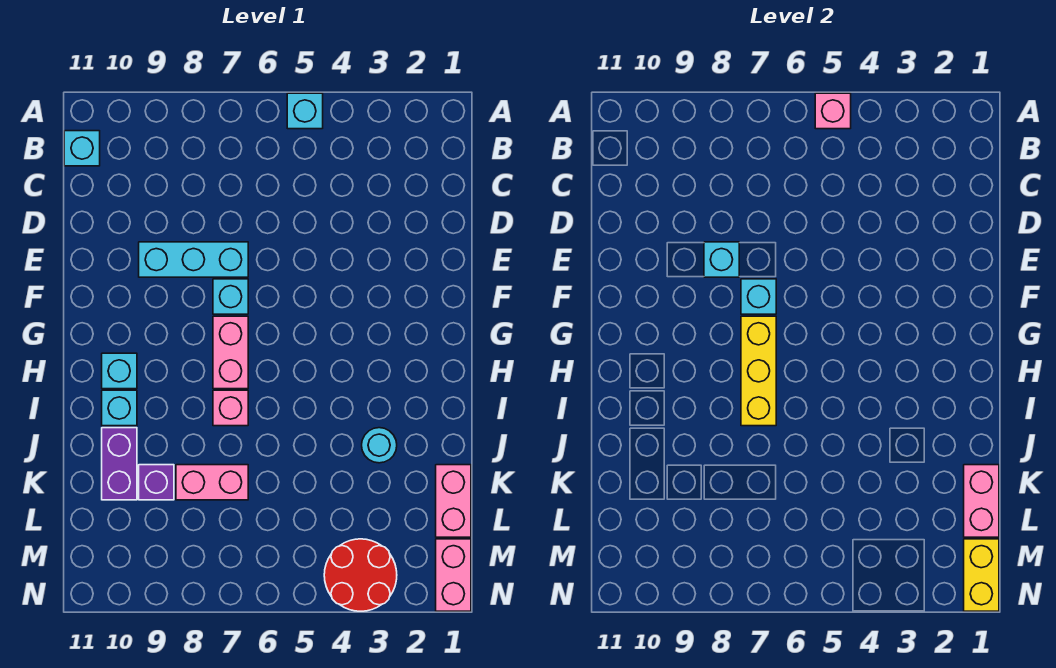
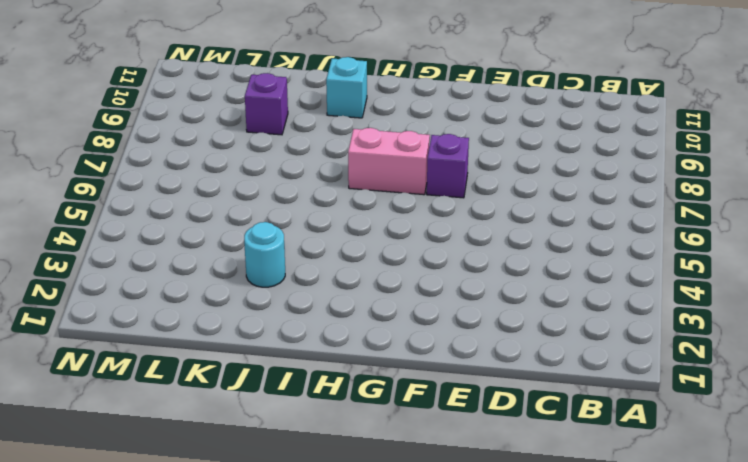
purple brick F7 level 1 -> cyan brick F7 level 1
none -> cyan brick A5 level 1
none -> cyan brick B11 level 1
none -> cyan brick E7:E9 level 1

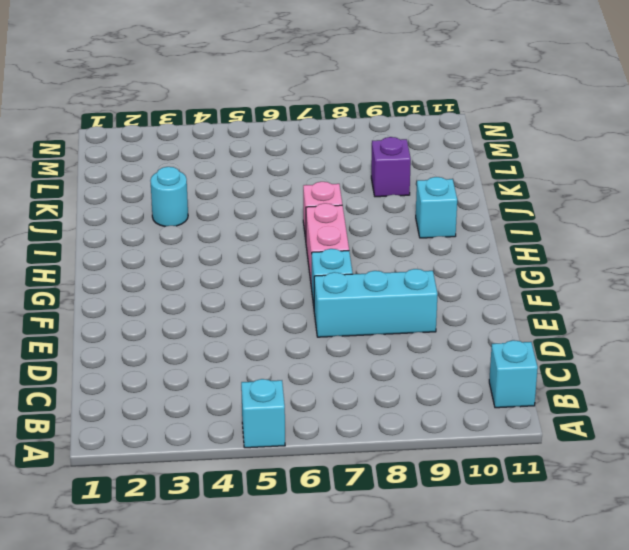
none -> cyan brick H10 level 1
none -> purple brick J10:K10 level 1
none -> pink brick K1:L1 level 1

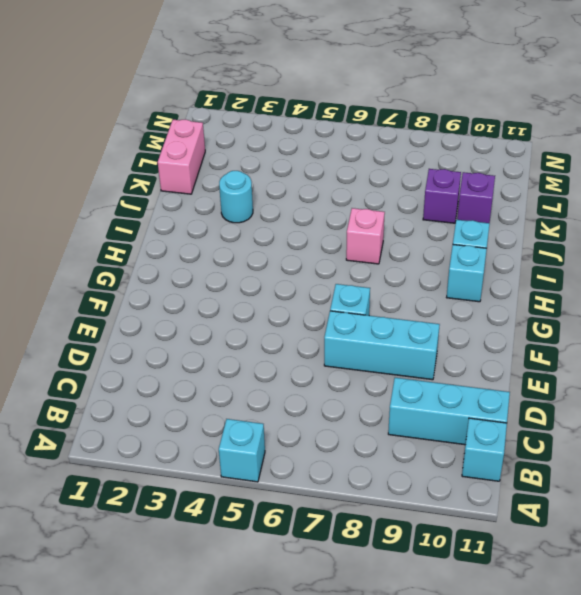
cyan brick C9:C11 level 1 -> none
purple brick K10 level 1 -> purple brick J10:K10 level 1
none -> pink brick G7:H7 level 1
none -> pink brick K7:K8 level 1
none -> pink brick M1:N1 level 1

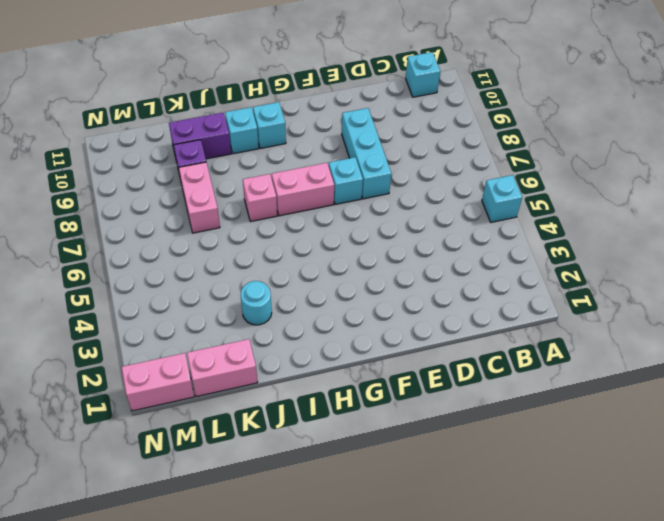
none -> red round brick M3:N4 level 1
none -> pink brick A5 level 2
none -> cyan brick E8 level 2

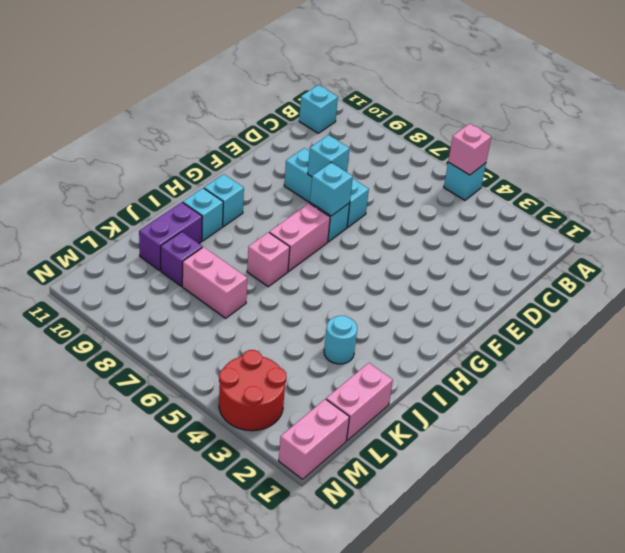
none -> yellow brick G7:I7 level 2
none -> pink brick K1:L1 level 2
none -> yellow brick M1:N1 level 2

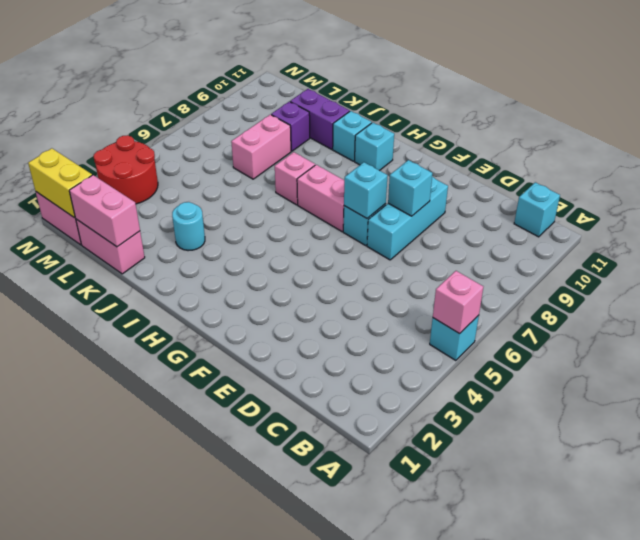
none -> yellow brick G7:I7 level 2

